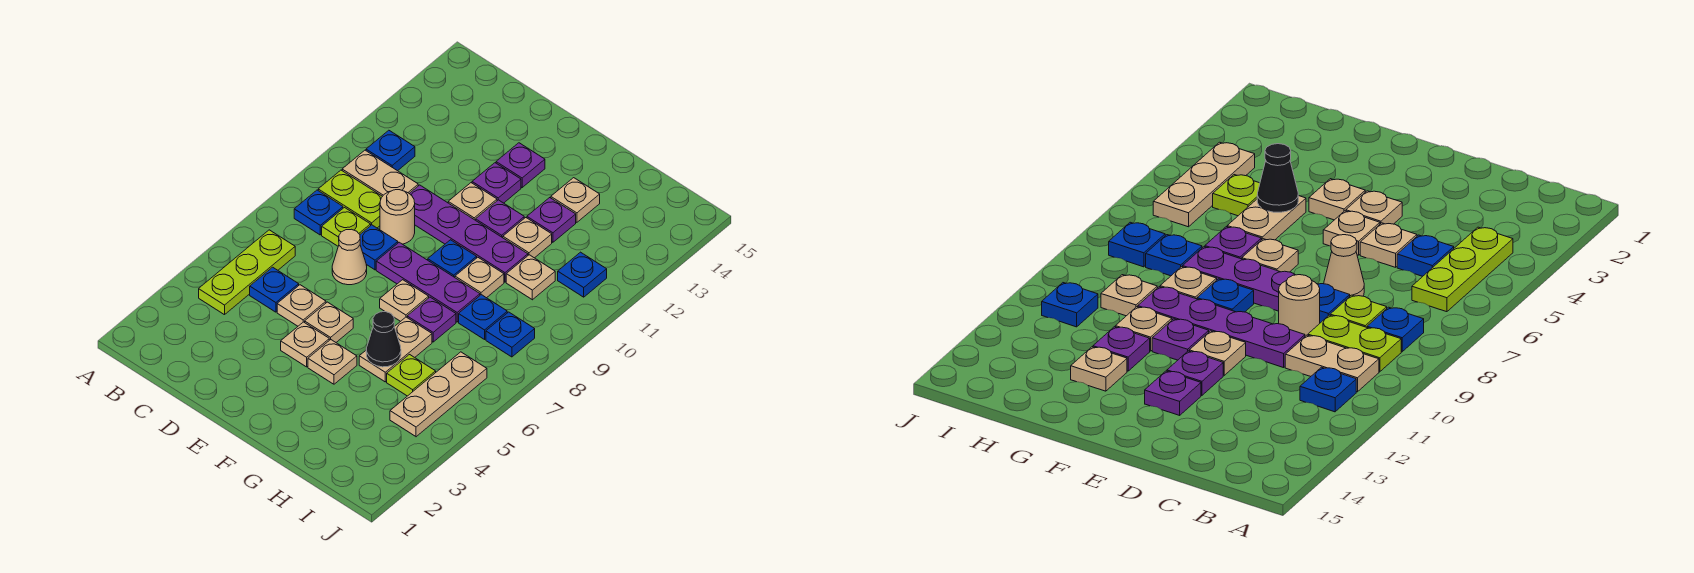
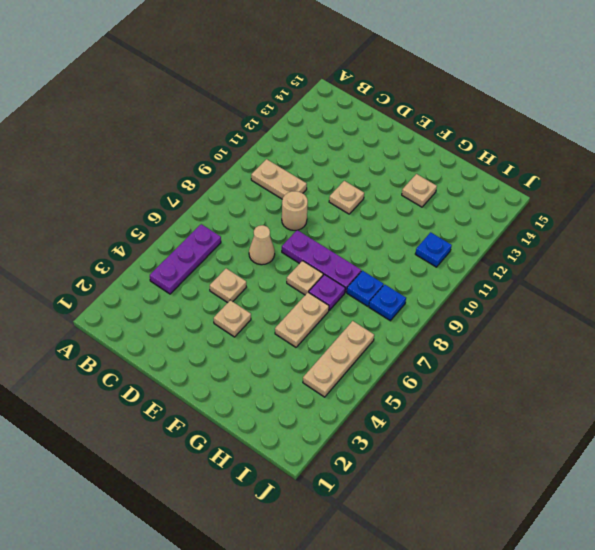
purple plate B4:B6 level 1 -> lime plate B4:B6 level 1
none -> blue plate B8 level 1
none -> lime plate B9:C9 level 1
none -> blue plate B11 level 1
none -> blue plate C5 level 1

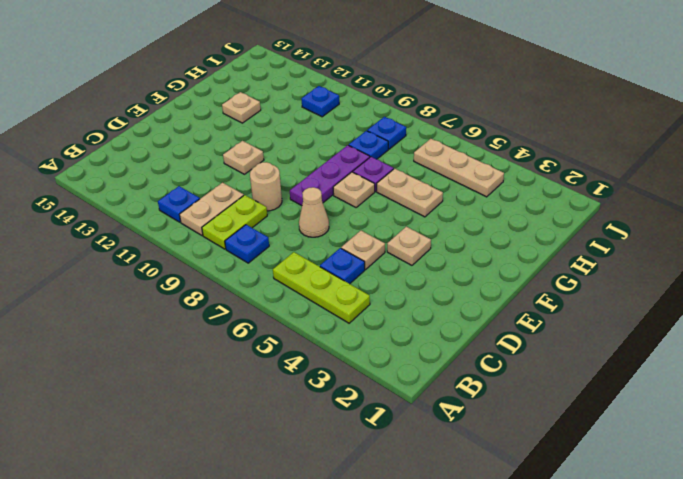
none -> lime plate C8 level 1
none -> blue plate D8 level 1
none -> purple plate D10:G10 level 1
none -> tan plate E5 level 1

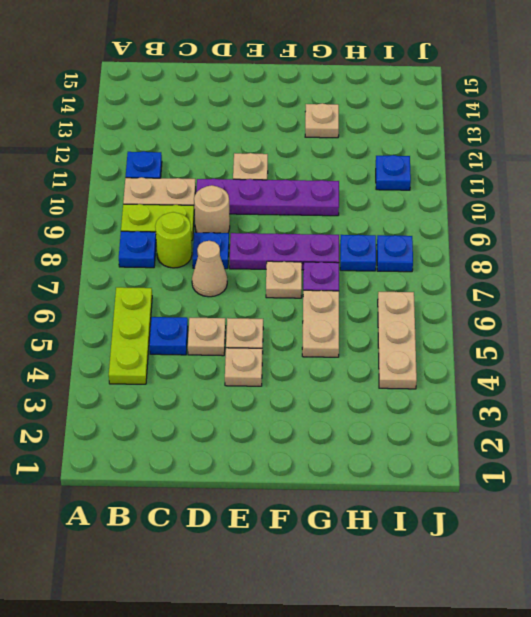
lime round brick C8 level 1 -> lime plate C8 level 1
none -> purple plate E12 level 1
none -> purple plate E13 level 1
none -> tan plate F4 level 1
none -> blue plate F9 level 1

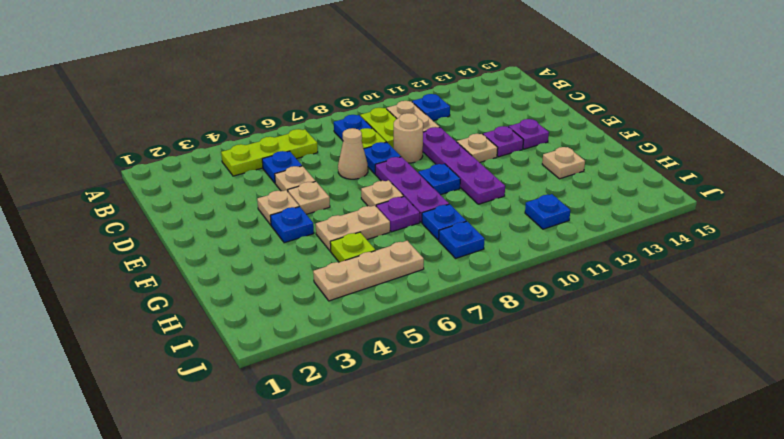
blue plate F4 level 1 -> tan plate F4 level 1
none -> purple plate F11 level 1
none -> tan plate G9 level 1
none -> tan plate G11 level 1
none -> purple plate G12 level 1

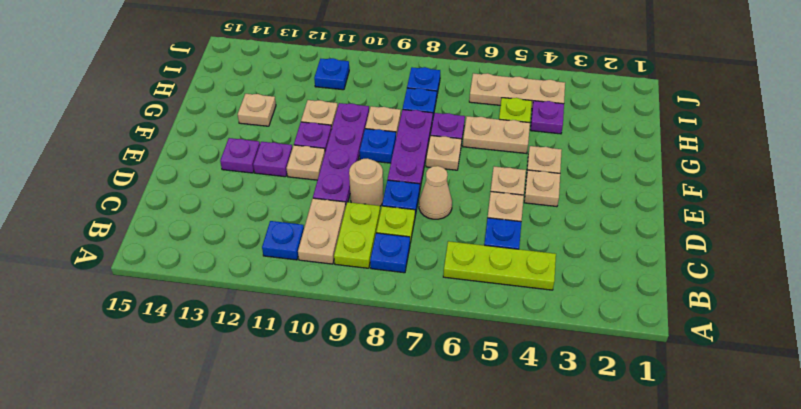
purple plate H4 level 1 -> purple plate G12 level 1
none -> tan plate H10 level 1
none -> black cone G5 level 2

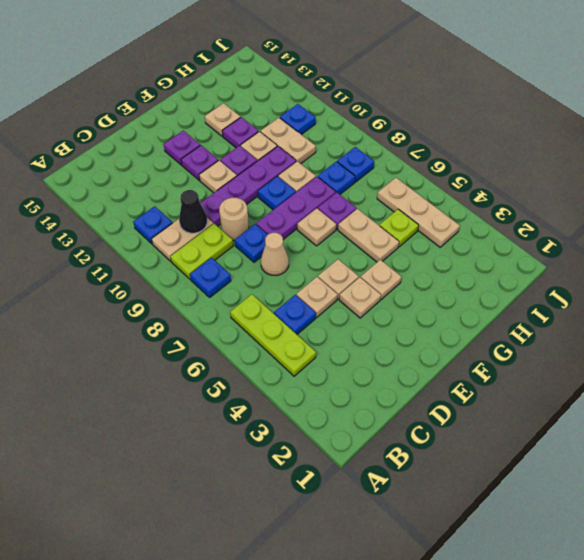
black cone C10 level 2 -> black cone G5 level 2
tan plate H10:H11 level 1 -> tan plate H10 level 1
none -> lime plate C8 level 1

